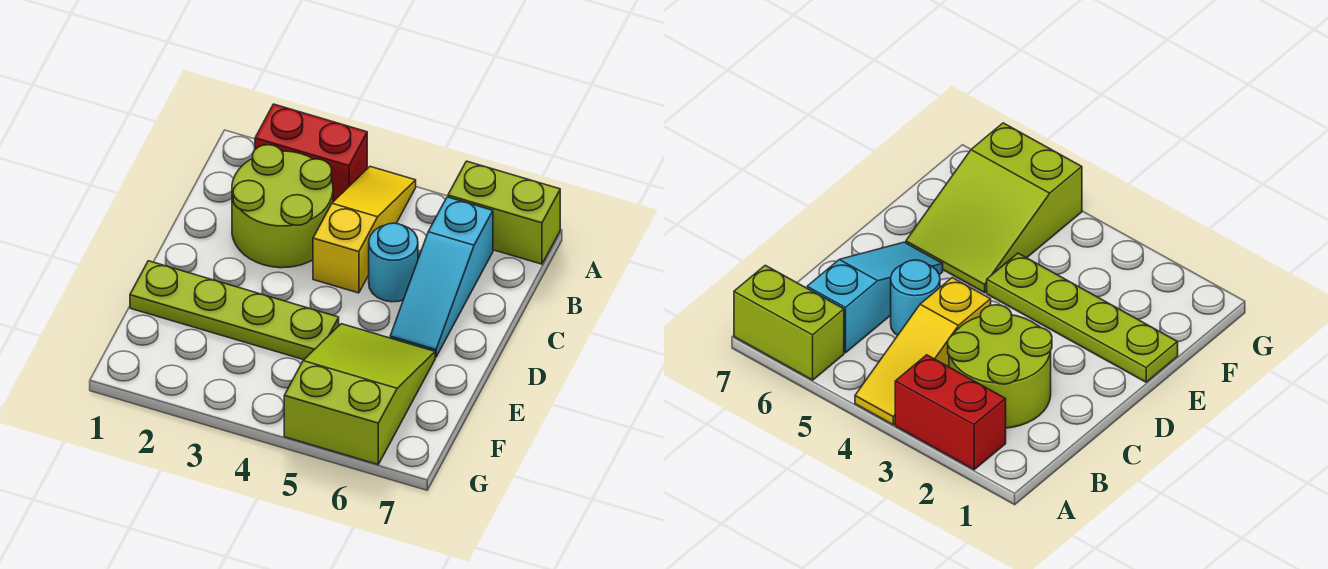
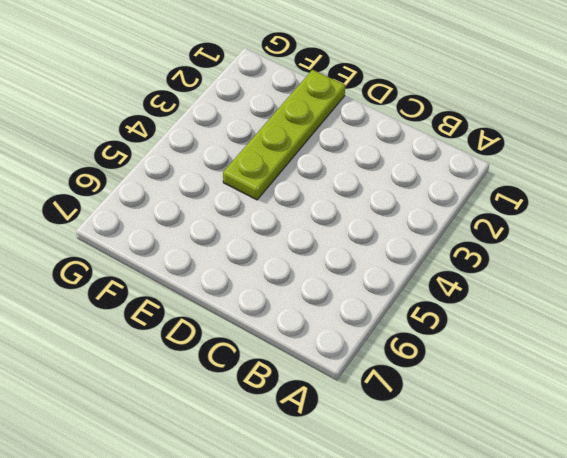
none -> red brick A2:A3 level 1
none -> yellow slope A4:C4 level 1 top C

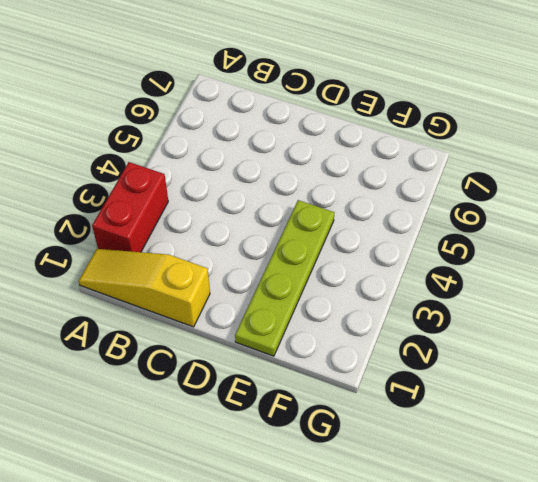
yellow slope A1:C1 level 1 top C -> yellow slope A4:C4 level 1 top C
none -> lime brick A6:A7 level 1
none -> lime round brick B2:C3 level 1

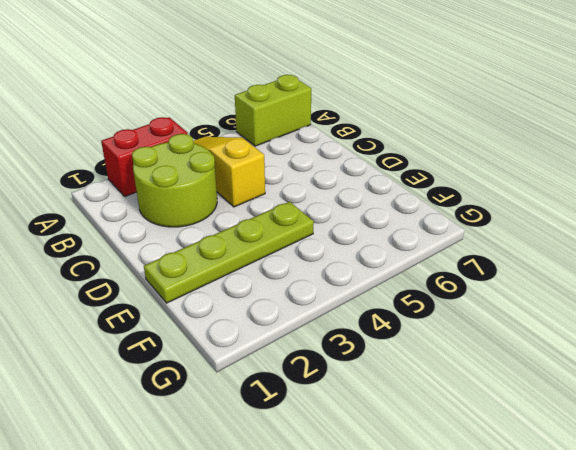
none -> cyan slope B6:D6 level 1 top B
none -> cyan round brick C5 level 1

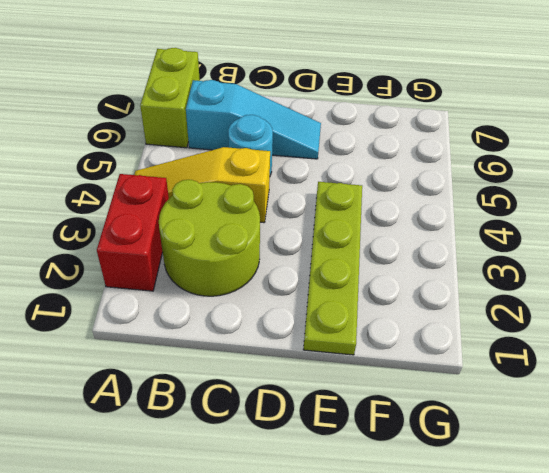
none -> lime slope E5:G6 level 1 top G

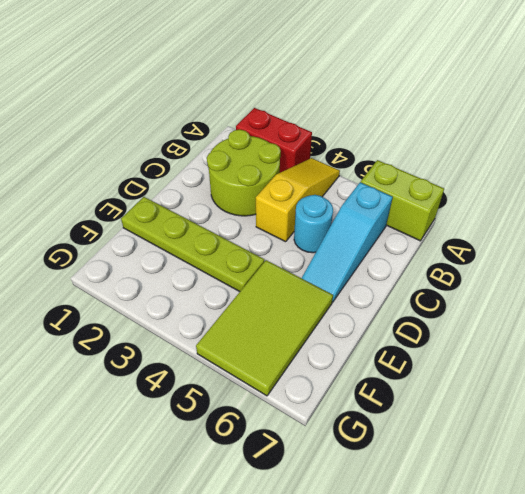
lime tile E5:G6 level 1 -> lime slope E5:G6 level 1 top G

